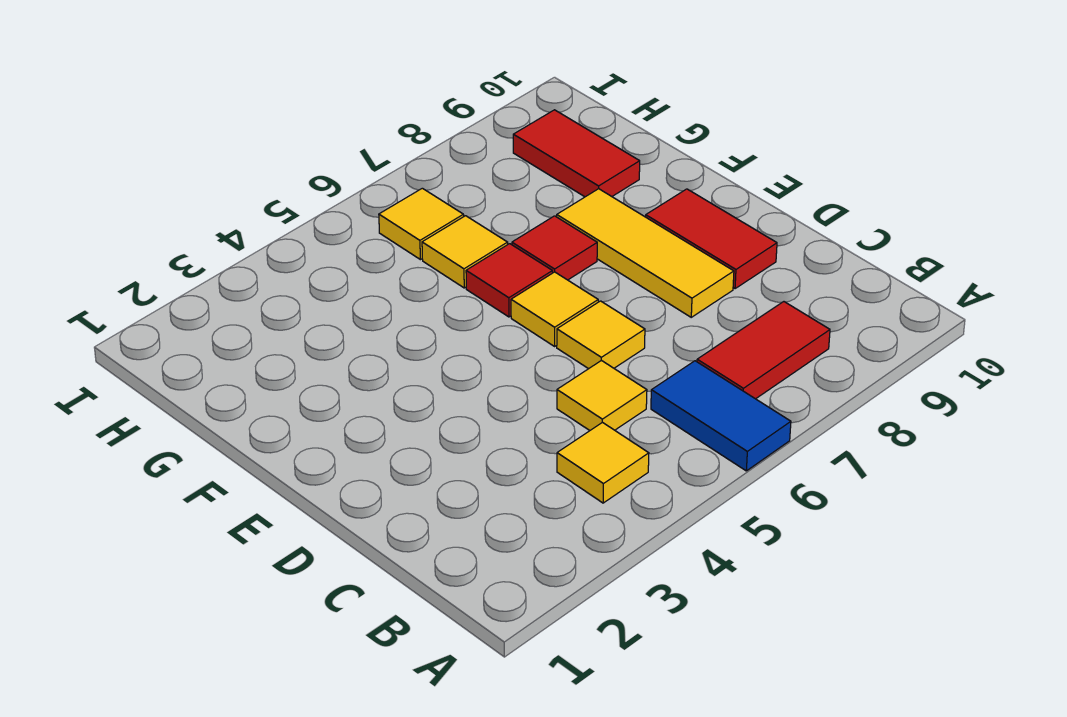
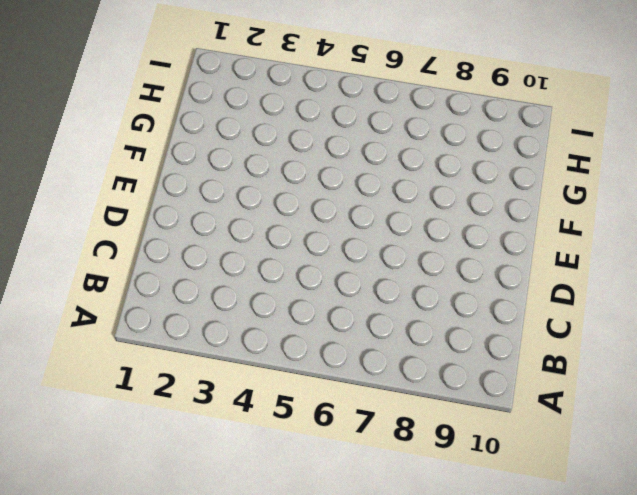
none -> blue tile A6:B6 level 1
none -> yellow tile B4 level 1
none -> red tile B7:B8 level 1

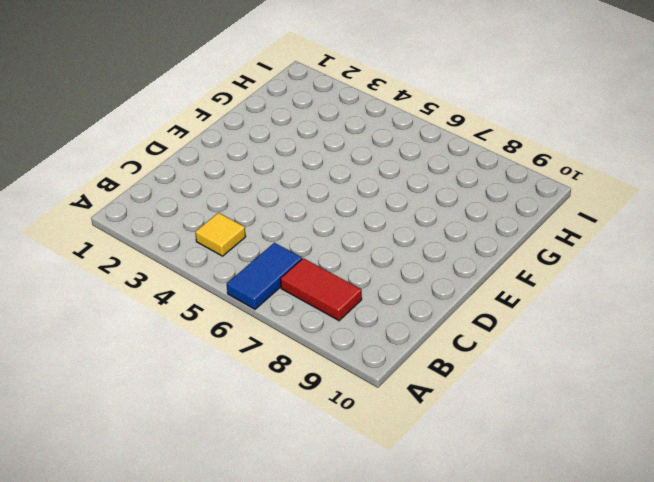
none -> yellow tile C5 level 1
none -> yellow tile D6 level 1
none -> yellow tile D8:F8 level 1

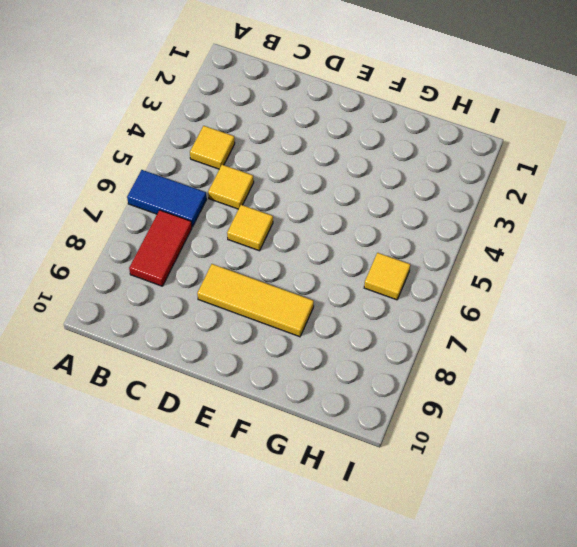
none -> red tile D9:E9 level 1
none -> yellow tile E6 level 1
none -> red tile F6 level 1

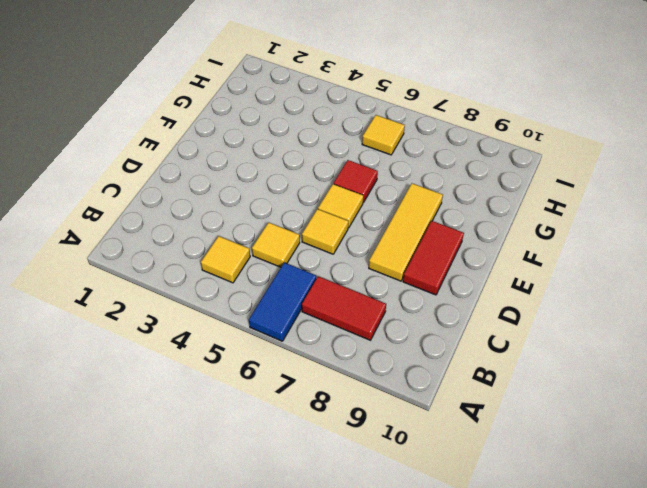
none -> red tile F7 level 1
none -> yellow tile G6 level 1
none -> red tile G9:H9 level 1

